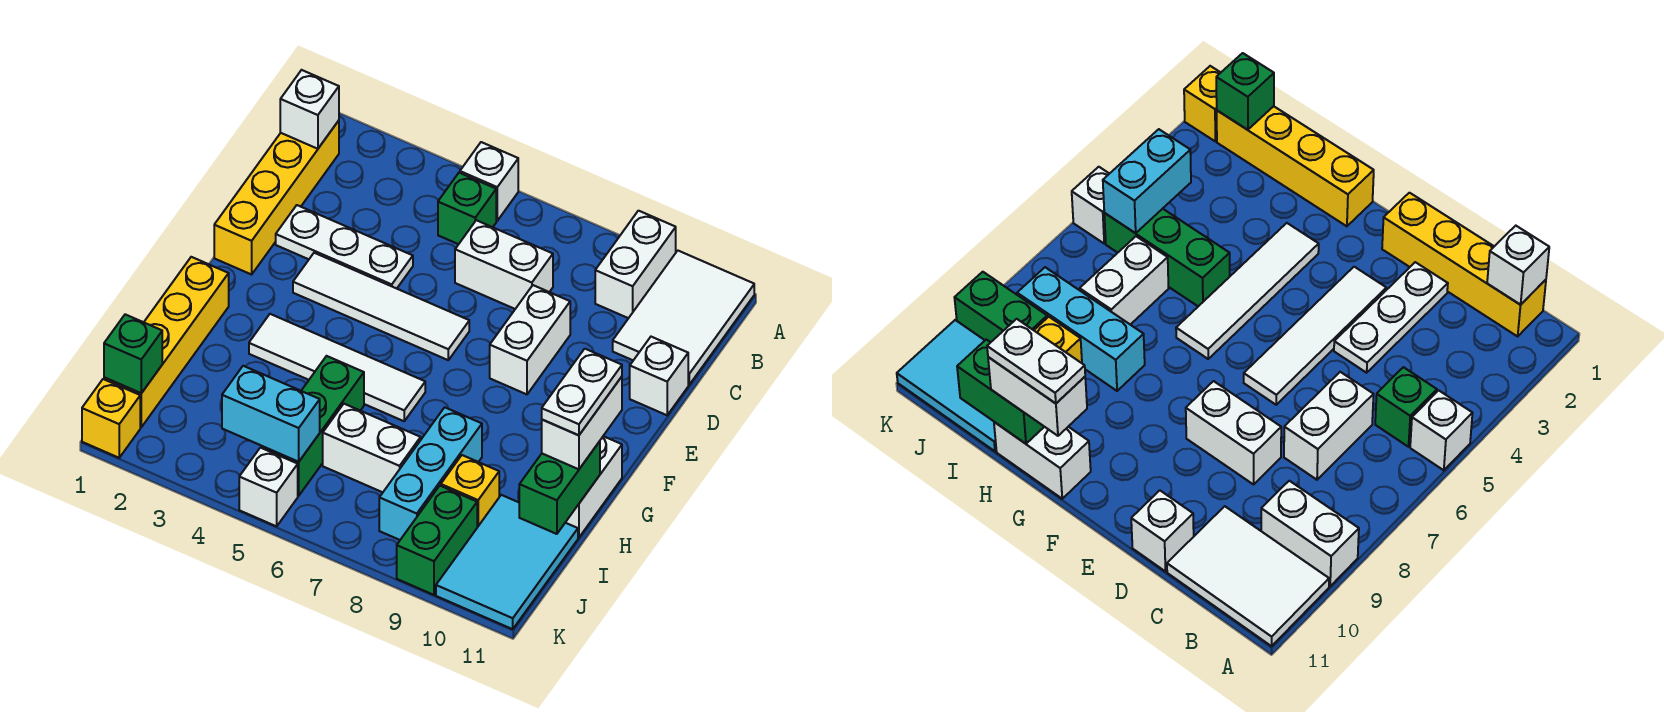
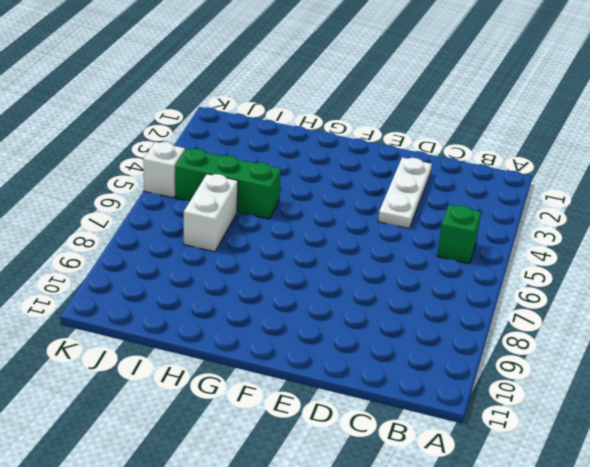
none -> white brick A5 level 1
none -> white brick A9:B9 level 1
none -> white tile A10:C11 level 1

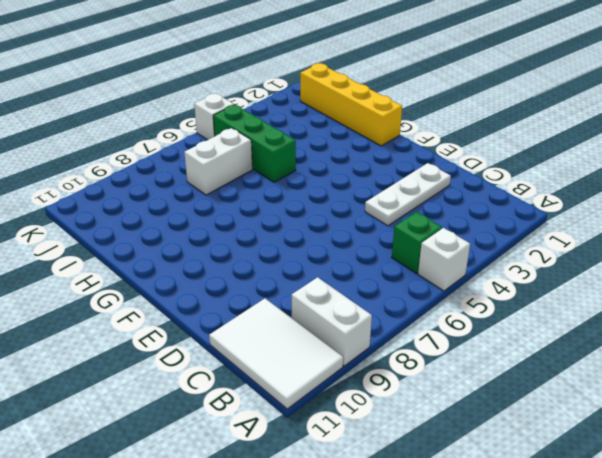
none -> yellow brick B1:E1 level 1
none -> white brick C6:C7 level 1
none -> white brick D8:E8 level 1

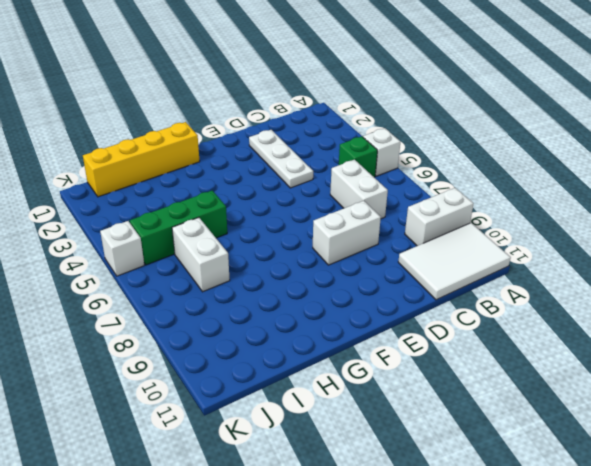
none -> yellow brick B1:E1 level 1
none -> white brick D11 level 1
none -> white tile E3:E6 level 1

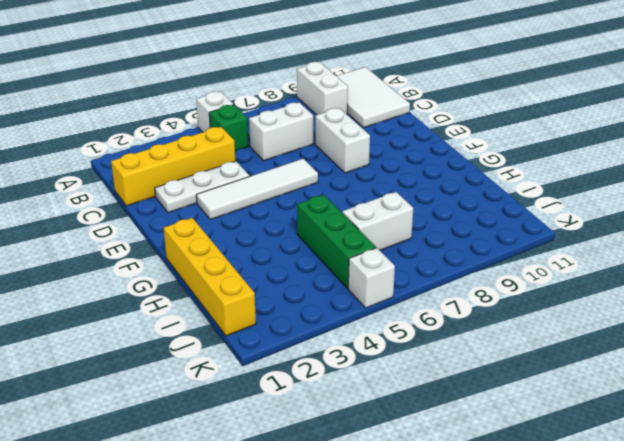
yellow brick C1:C4 level 1 -> yellow brick B1:E1 level 1
none -> white brick D11 level 1
none -> white tile G3:G6 level 1
none -> white brick G11:H11 level 1

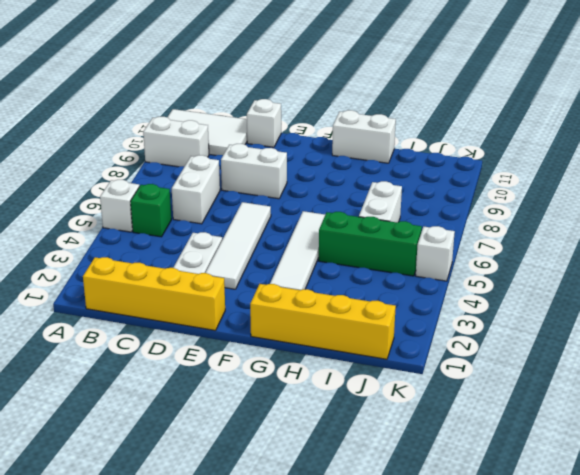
none -> cyan brick H8:J8 level 1
none -> yellow brick I9 level 1
none -> cyan tile I10:K11 level 1

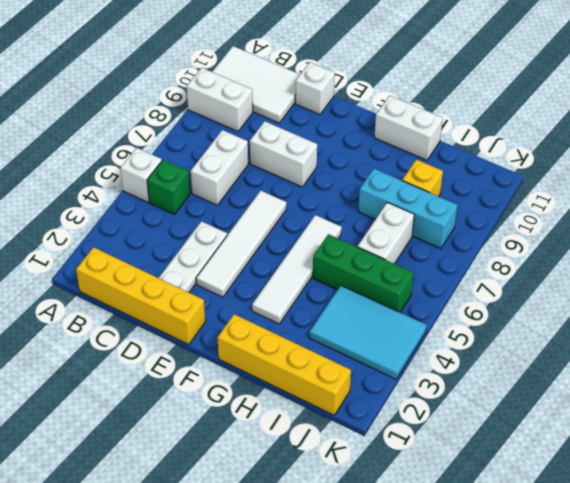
cyan tile I3:K4 level 1 -> cyan tile I10:K11 level 1
none -> green brick J9:K9 level 1
none -> yellow brick K1 level 1
none -> white brick K5 level 1

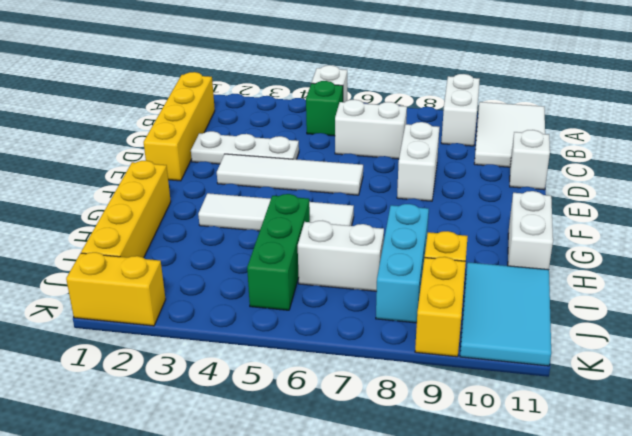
yellow brick J9:K9 level 1 -> green brick J9:K9 level 1
yellow brick K1:K2 level 1 -> yellow brick K1 level 1
none -> white brick K5 level 1
none -> white brick B1 level 2
none -> green brick H11:I11 level 2

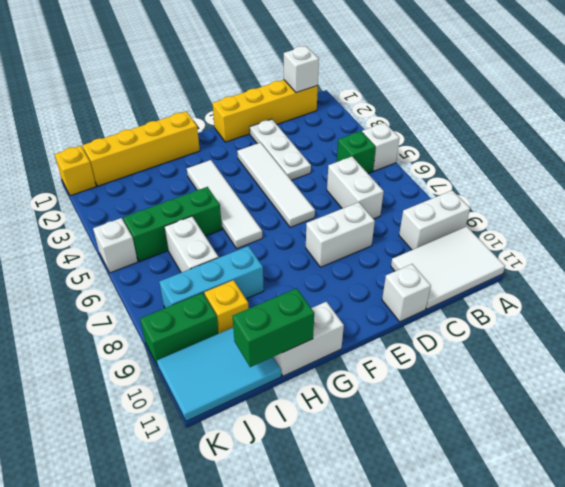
none -> green brick J1 level 2
none -> cyan brick J4:J5 level 2
none -> white brick G11:H11 level 3

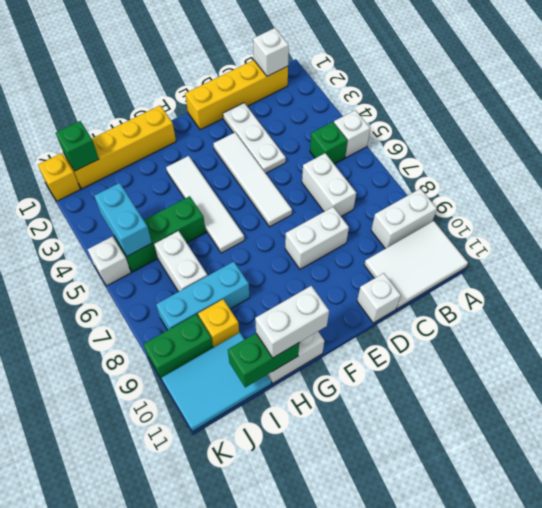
none -> white plate G11:H11 level 4

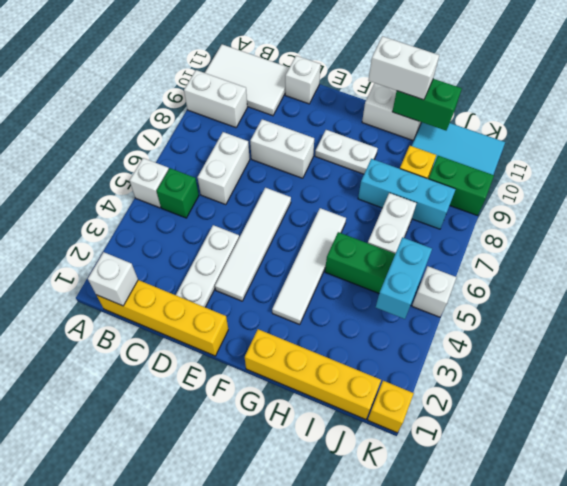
white plate F9:G9 level 1 -> white plate G11:H11 level 4
none -> green brick J1 level 2

